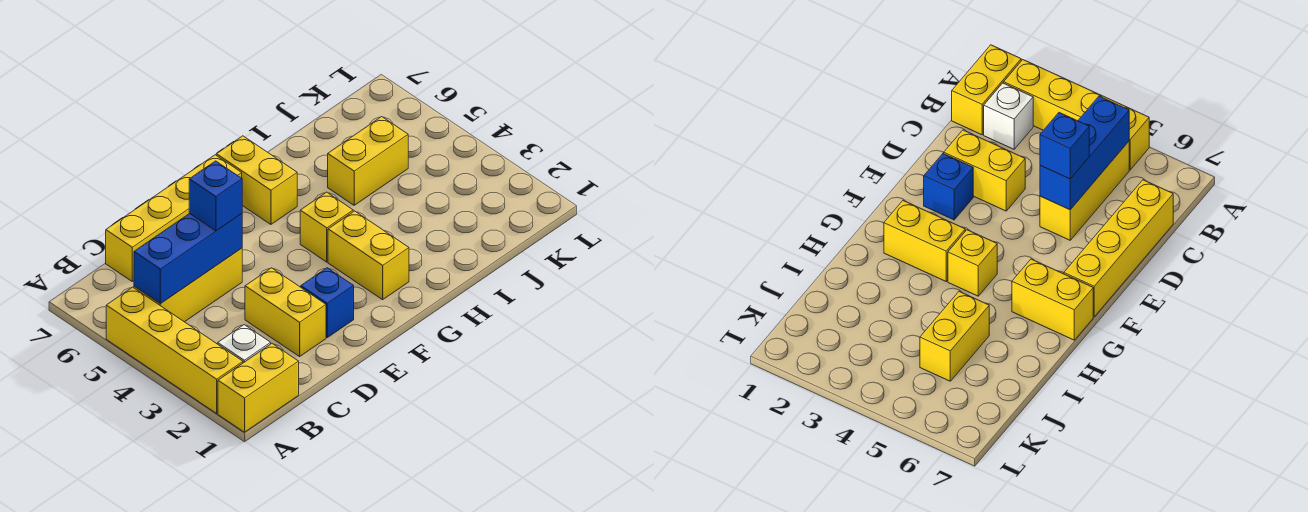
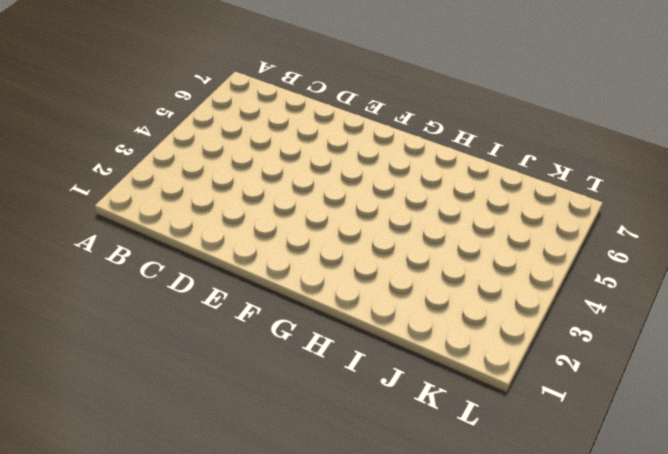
none -> yellow brick A1:B1 level 1
none -> yellow brick A2:A5 level 1
none -> white brick B2 level 1

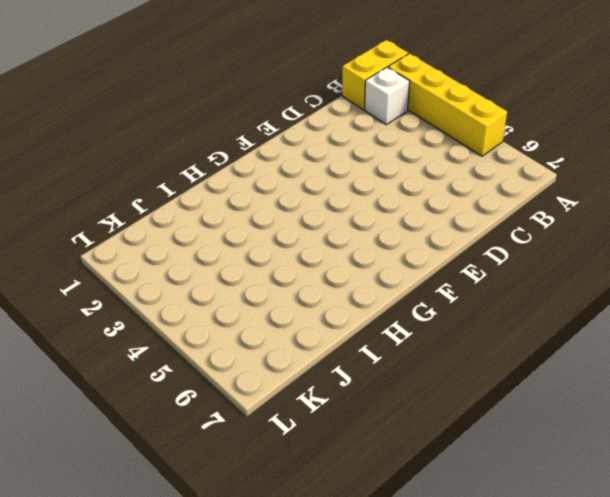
none -> yellow brick B5:D5 level 1
none -> yellow brick C7:F7 level 1
none -> yellow brick D2:D3 level 1

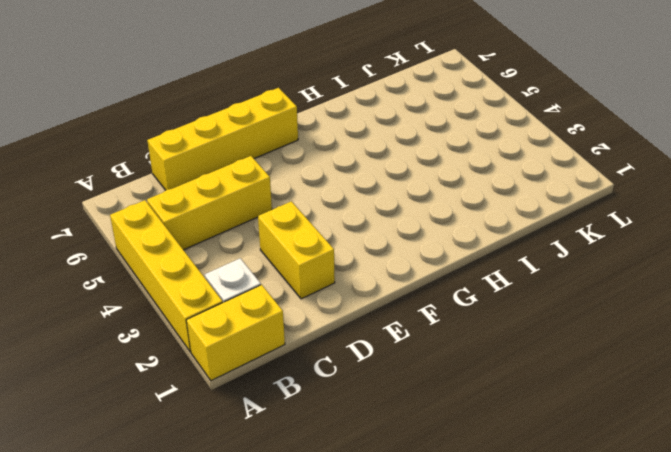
none -> blue brick E2 level 1
none -> yellow brick G2:G3 level 1
none -> yellow brick G4 level 1

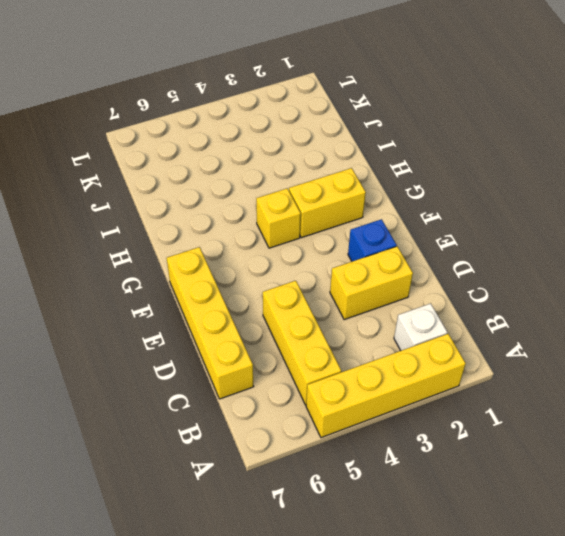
none -> yellow brick A1:B1 level 1
none -> yellow brick G6:G7 level 1
none -> yellow brick I5:J5 level 1

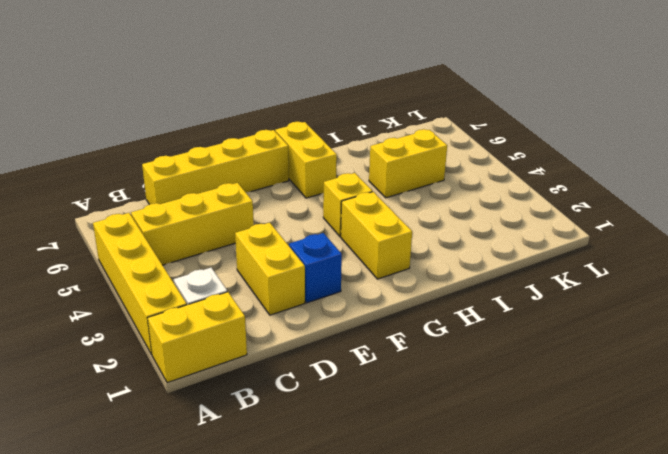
none -> blue brick B5:D5 level 2
none -> blue brick D5 level 3

